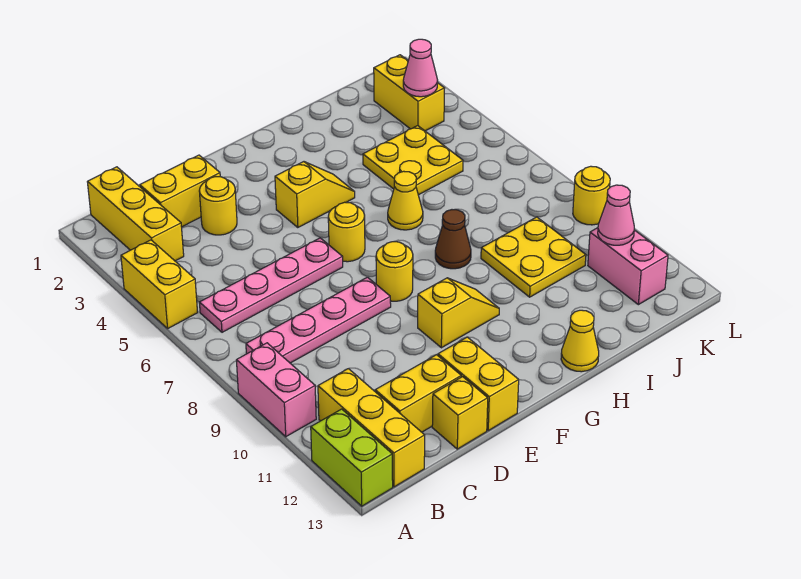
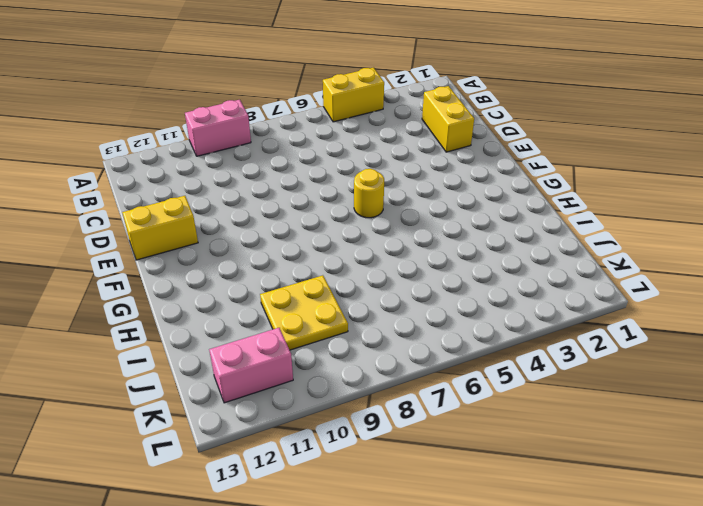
none -> lime brick A12:A13 level 1
none -> yellow brick B1:B3 level 1
none -> pink plate B6:E6 level 1

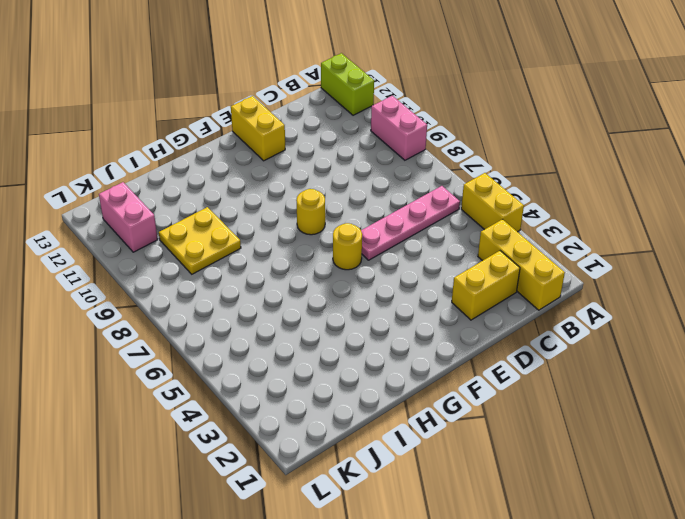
none -> pink plate B8:E8 level 1
none -> yellow brick B11:B13 level 1
none -> yellow brick C12:D12 level 1

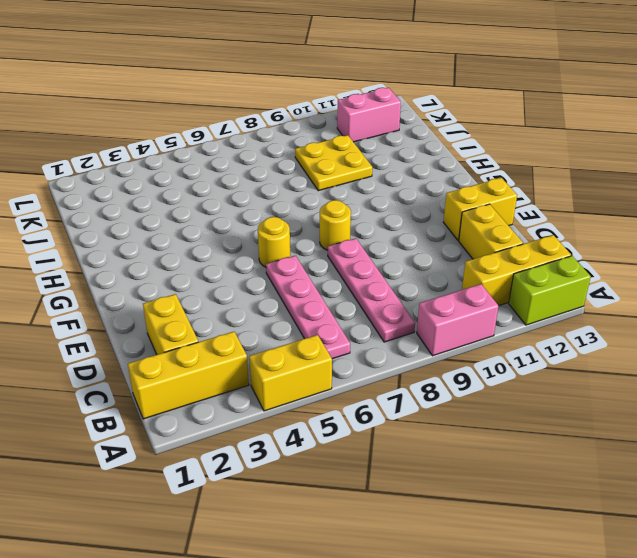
none -> yellow round brick D3 level 1
none -> yellow brick D13 level 1
none -> yellow slope F4:G4 level 1 top F

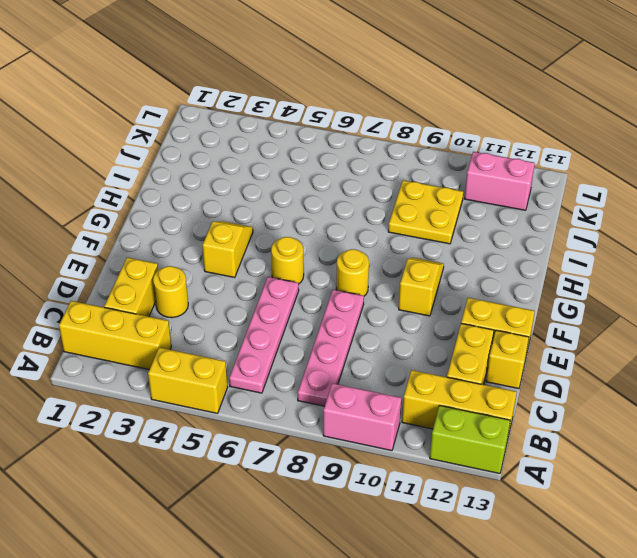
none -> yellow cone H6 level 1
none -> brown cone H8 level 1
none -> yellow cone H13 level 1

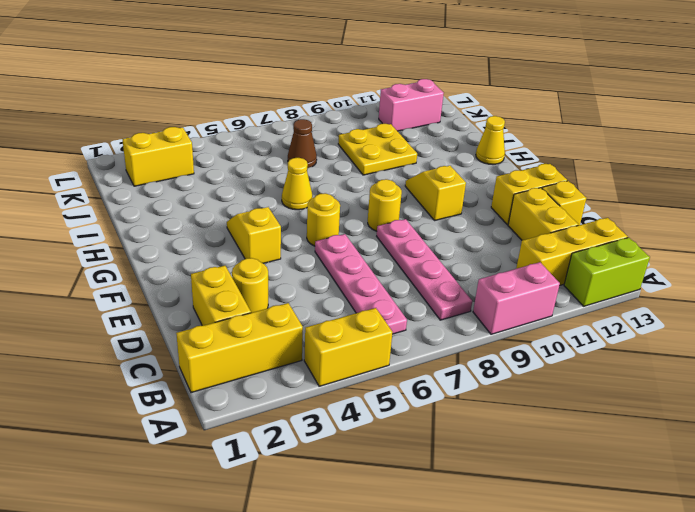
brown cone J7 level 1 -> brown cone H8 level 1
none -> yellow plate I4:J5 level 1
none -> yellow round brick L9 level 1
none -> pink cone K3 level 2

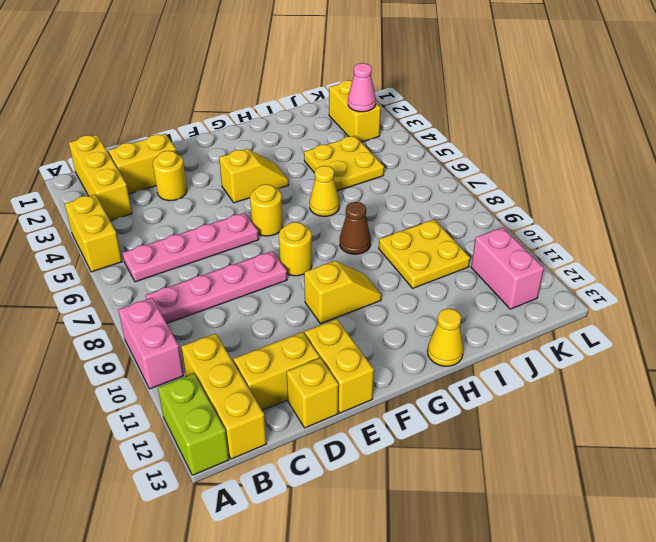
none -> yellow round brick L9 level 1
none -> pink cone K11 level 2

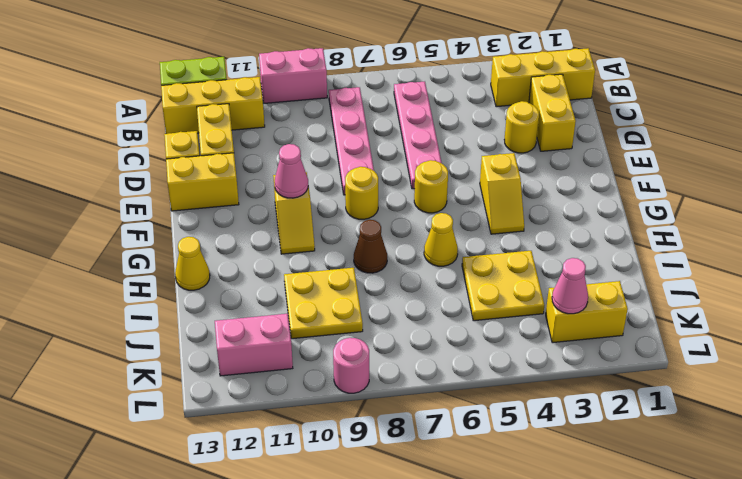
pink cone F10 level 2 -> pink cone K11 level 2
pink round brick L9 level 1 -> yellow round brick L9 level 1
none -> yellow brick A4:A5 level 1

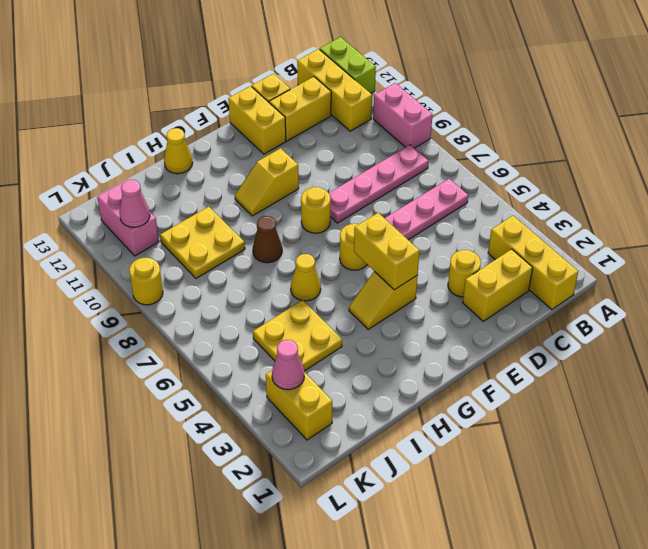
yellow brick F4:F5 level 2 -> yellow brick A4:A5 level 1

